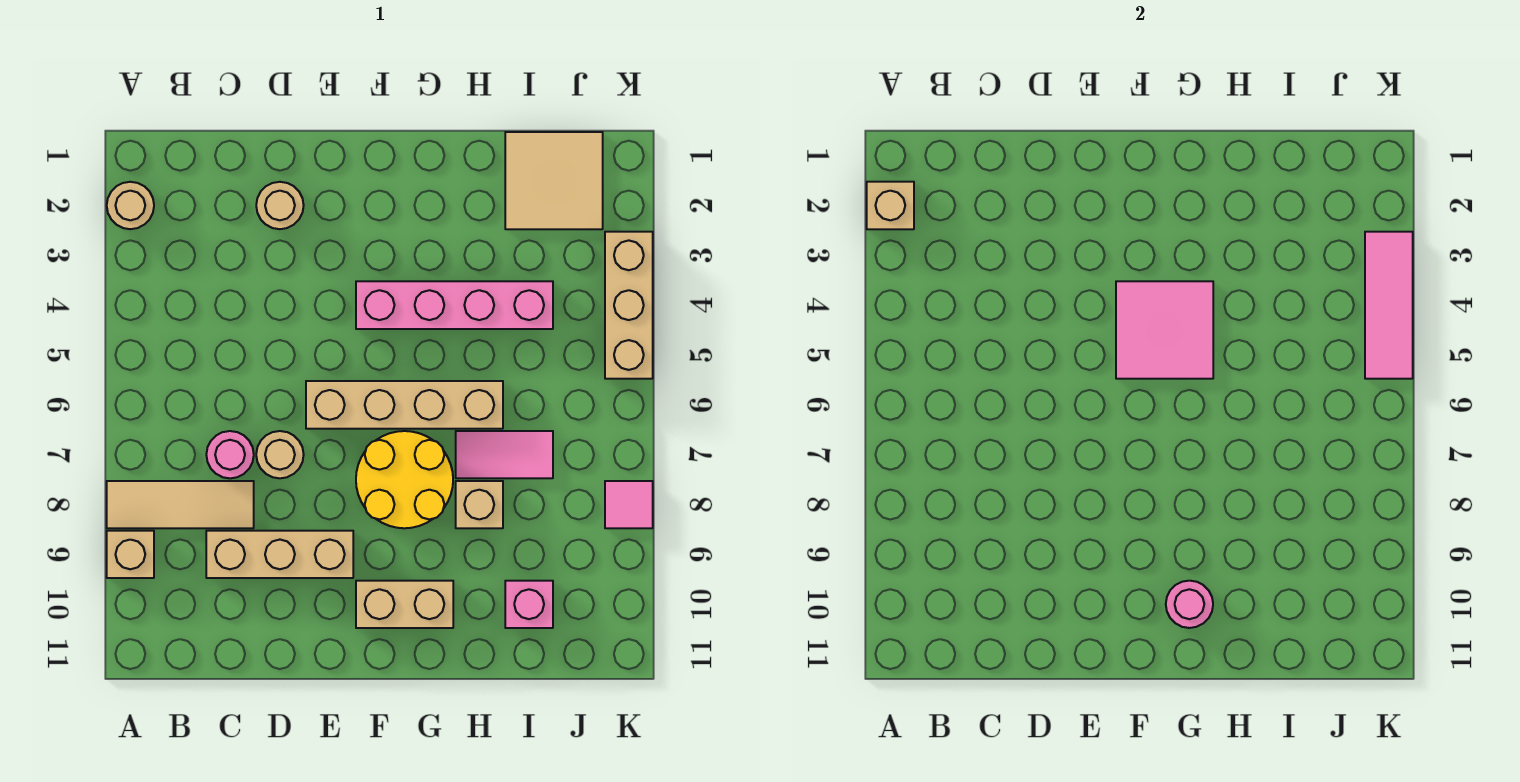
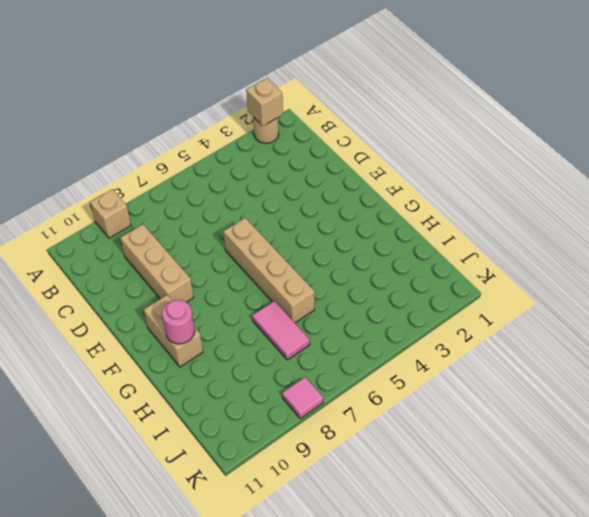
none -> tan tile A8:C8 level 1
none -> pink round brick C7 level 1
none -> tan round brick D2 level 1

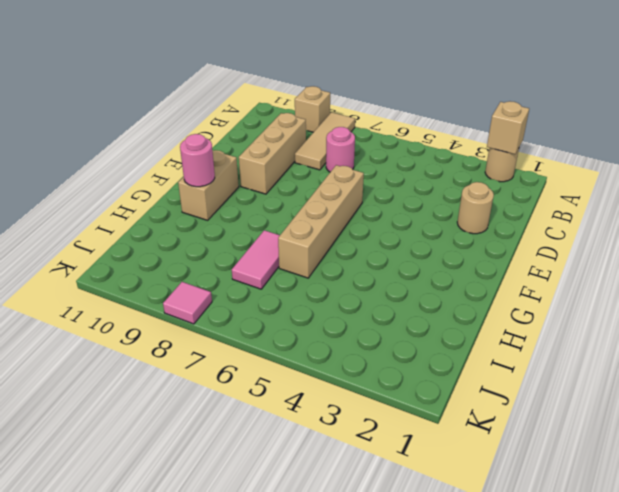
none -> tan round brick D7 level 1
none -> pink brick F4:I4 level 1
none -> yellow round brick F7:G8 level 1

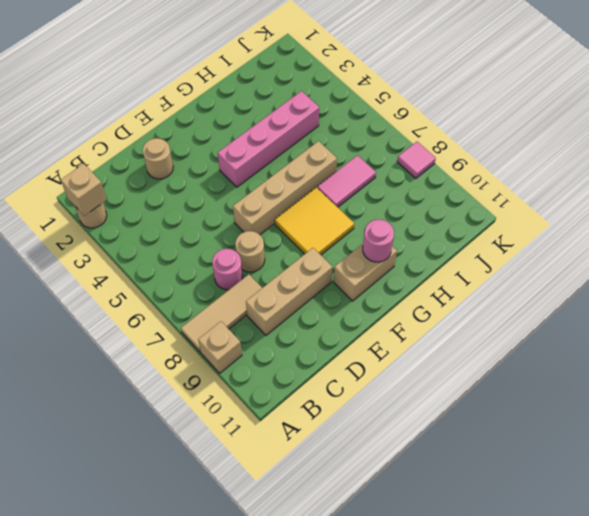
yellow tile F7:G8 level 1 -> yellow round brick F7:G8 level 1
none -> tan brick H8 level 1
none -> tan tile I1:J2 level 1
none -> pink brick I10 level 1

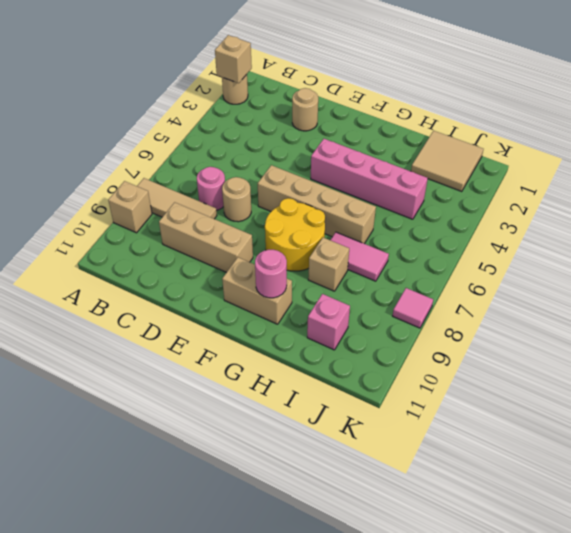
none -> tan brick K3:K5 level 1
none -> pink tile F4:G5 level 2
none -> pink tile K3:K5 level 2

